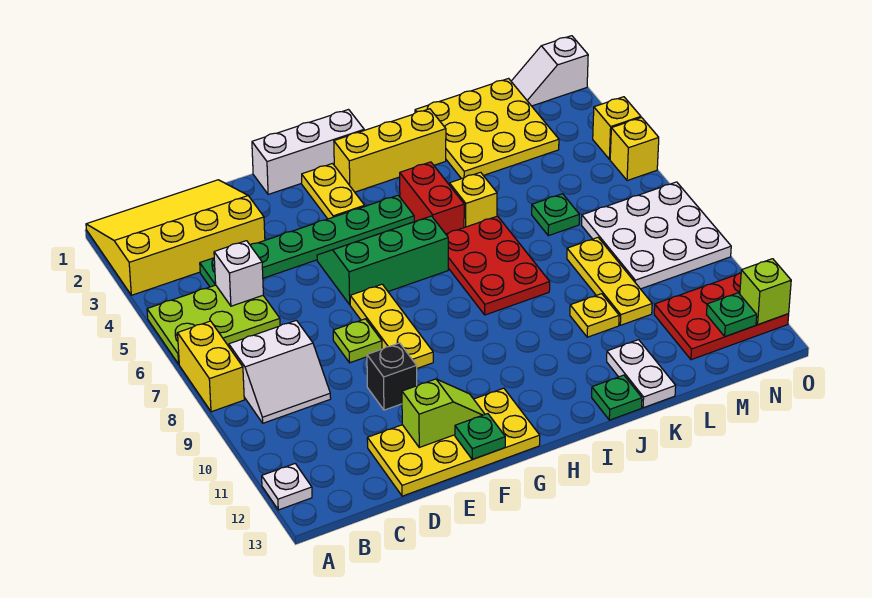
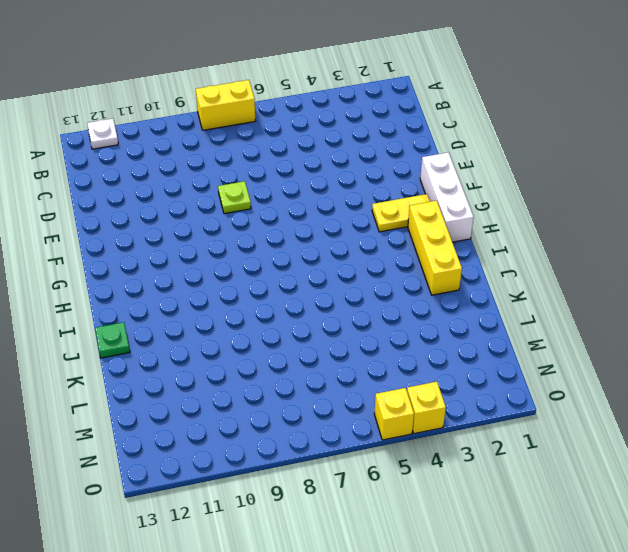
none -> yellow slope A1:D3 level 1 top 3
none -> lime plate A5:C6 level 1
none -> white slope B8:C9 level 1 top 8
none -> green plate C4:H4 level 1

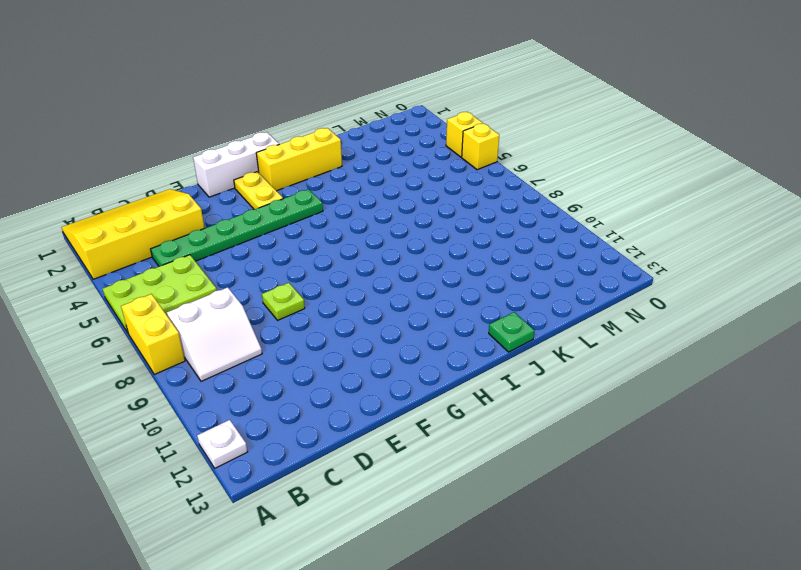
none -> yellow plate D12:G13 level 1
none -> black brick E10 level 1
none -> green slope F5:H6 level 1 top 6
none -> yellow plate F7:F9 level 1

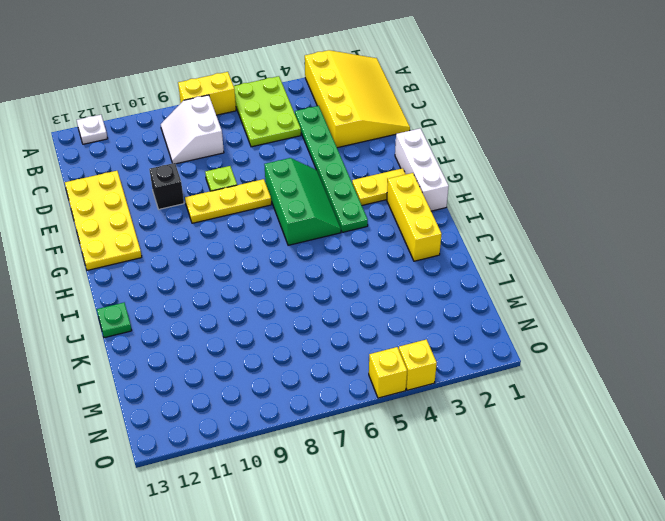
none -> red brick I4:I5 level 1
none -> red plate I6:J8 level 1
none -> yellow brick J5 level 1
none -> yellow plate K1:M3 level 1

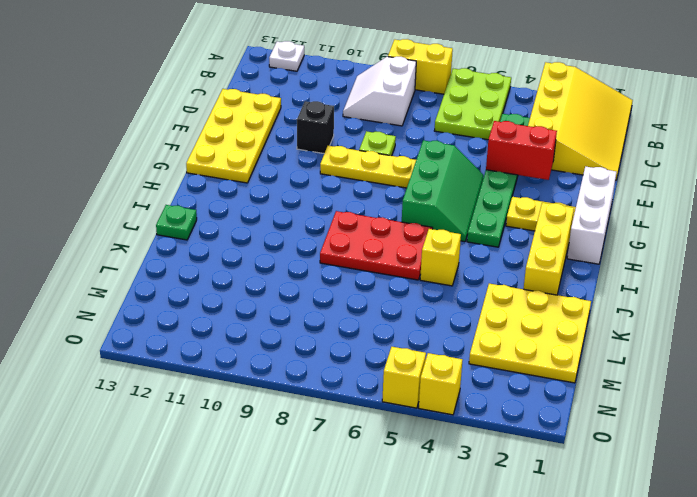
red brick E3:E4 level 2 -> red brick I4:I5 level 1
none -> yellow plate K10 level 1
none -> white plate K12:K13 level 1
none -> green plate L6 level 1
none -> yellow plate L8:L10 level 1

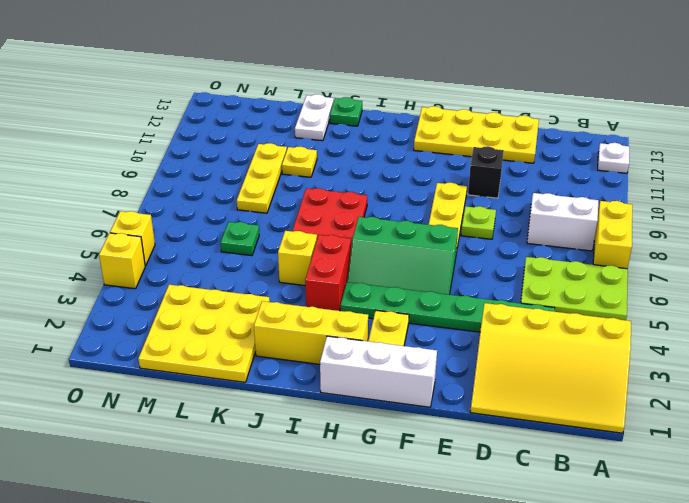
none -> white plate M7:O9 level 1
none -> red plate M11:O12 level 1
none -> white slope N1:O1 level 1 top O
none -> white brick C5 level 2

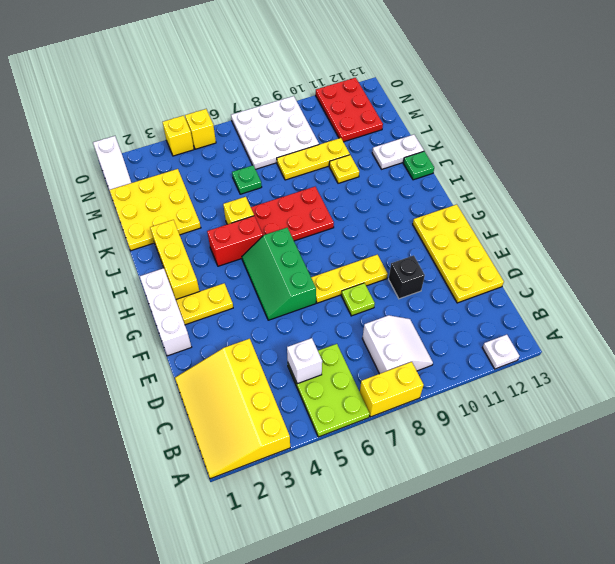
none -> green plate C4:H4 level 1
none -> lime slope E12:F12 level 2 top E
none -> green plate F13 level 2
none -> green plate N12 level 2

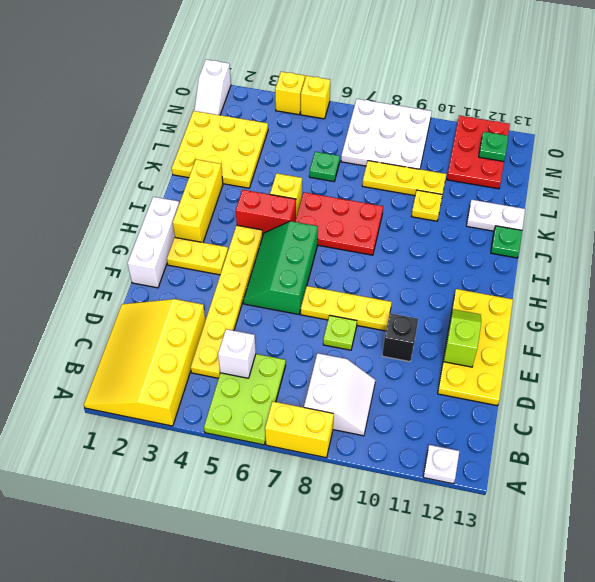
yellow plate C4:H4 level 1 -> green plate C4:H4 level 1
none -> green plate F13 level 2
none -> lime brick O12 level 2

